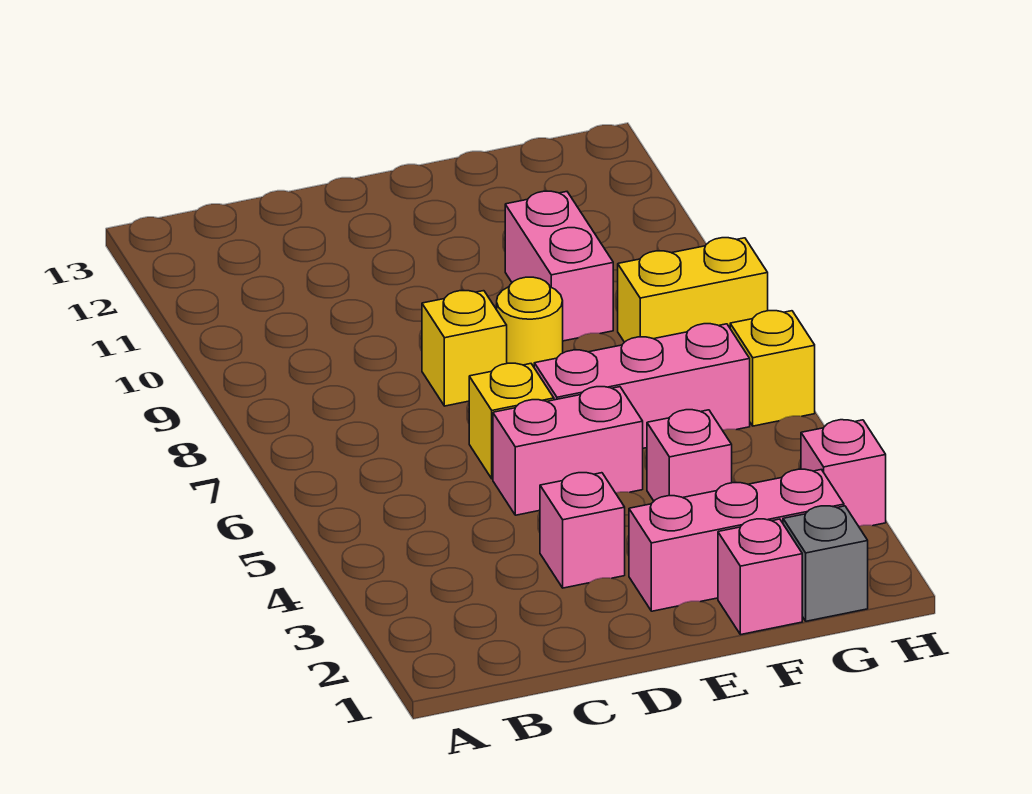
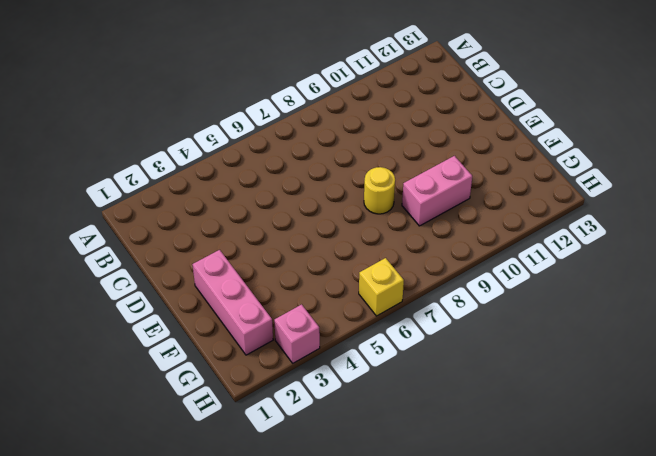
none -> pink brick D3 level 1
none -> pink brick D5:E5 level 1
none -> yellow brick D6 level 1

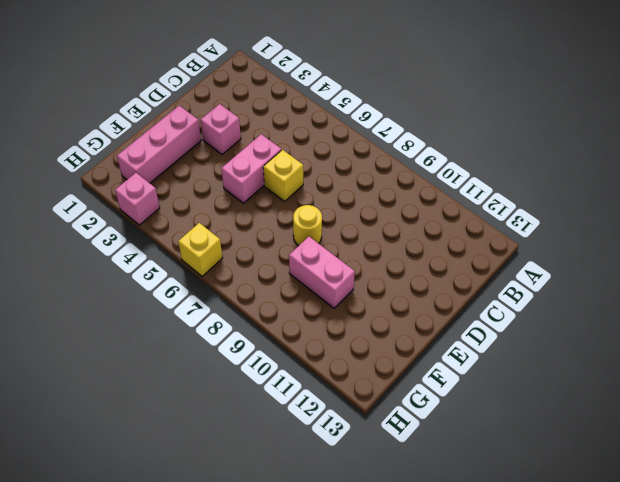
none -> yellow brick D8 level 1
none -> pink brick E6:G6 level 1
none -> pink brick F1 level 1

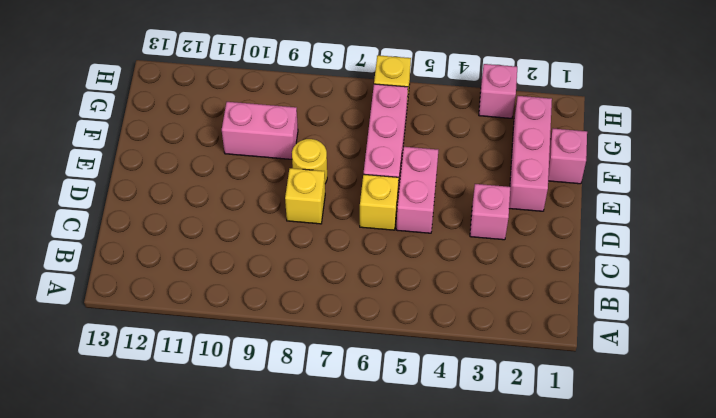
none -> pink brick F4 level 1
none -> grey brick G1 level 1
none -> yellow brick G8:H8 level 1

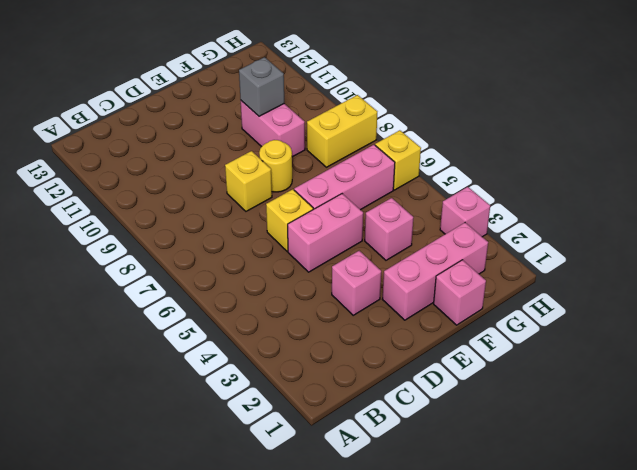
grey brick F10 level 2 -> grey brick G1 level 1

